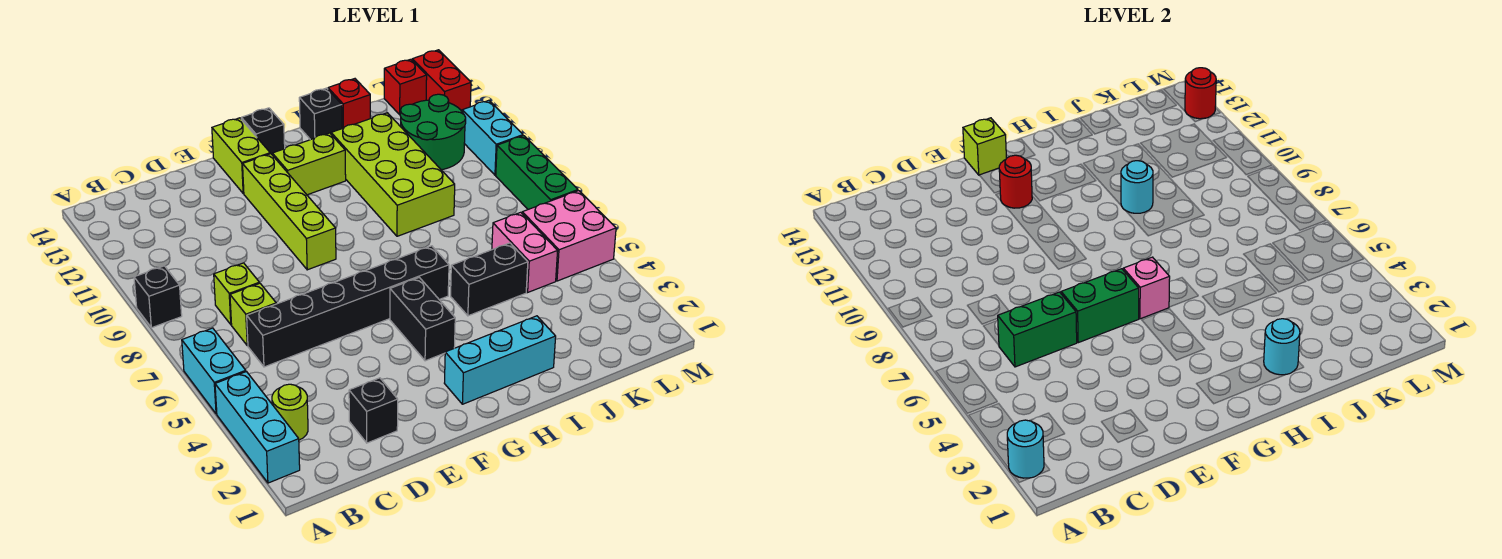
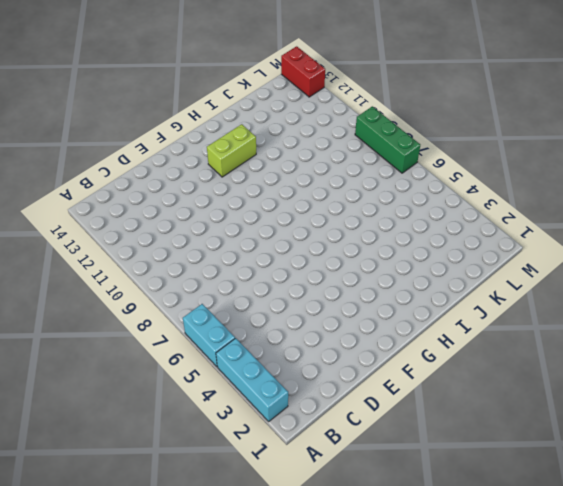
none -> black brick A9 level 1
none -> lime round brick B3 level 1
none -> black brick C6:H6 level 1
none -> lime brick C7 level 1

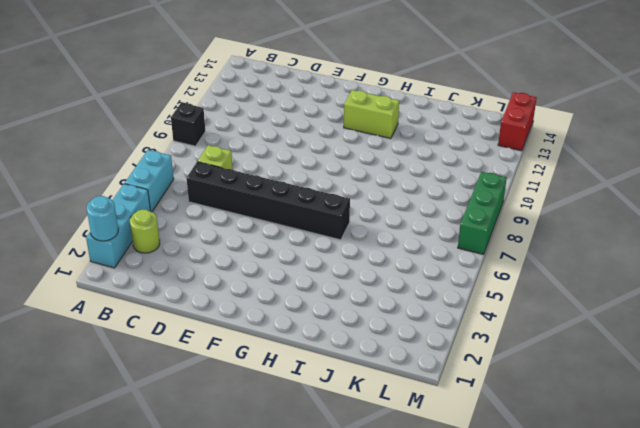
none -> lime brick C8 level 1
none -> black brick D2 level 1
none -> lime brick F9:F12 level 1
none -> lime brick F13:F14 level 1

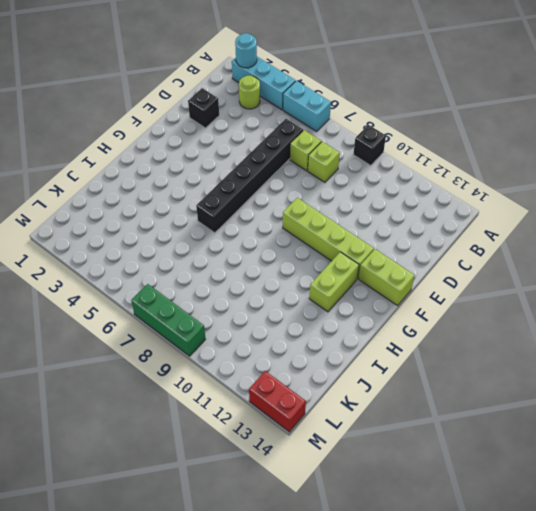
none -> cyan brick G2:I2 level 1
none -> black brick G4:G5 level 1
none -> black brick G14 level 1
none -> black brick I5:J5 level 1

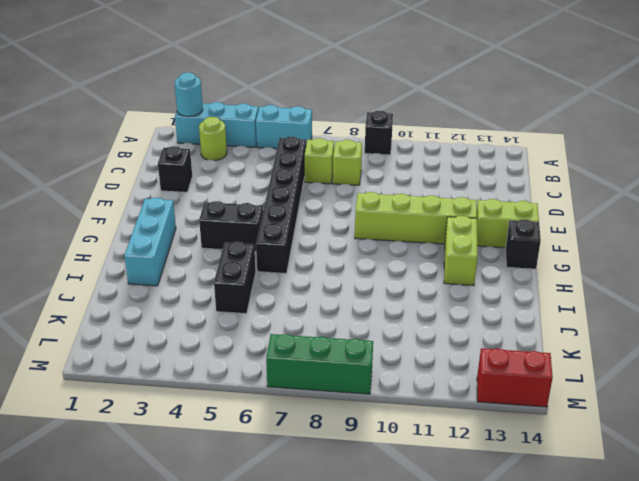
none -> lime brick I9:J12 level 1
none -> black brick I14 level 1
none -> red brick J14 level 1
none -> pink brick K5:K6 level 1

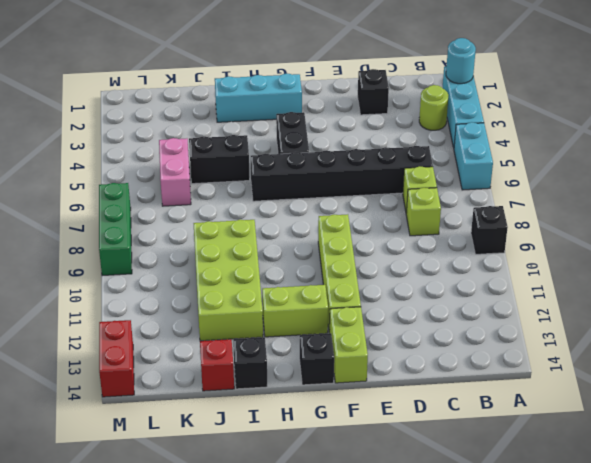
none -> green round brick K11:L12 level 1
none -> pink brick L5:M6 level 1
none -> red brick L14 level 1
none -> cyan brick M10:M11 level 1

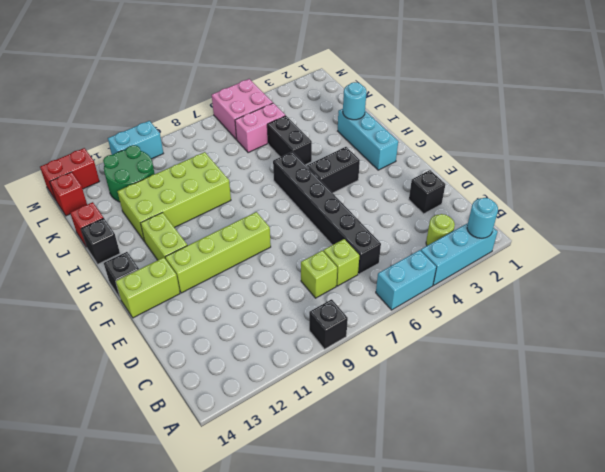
none -> green brick M7:M9 level 1
none -> green brick C6:D6 level 2
none -> green brick E6:F6 level 2
none -> red round brick F12 level 2

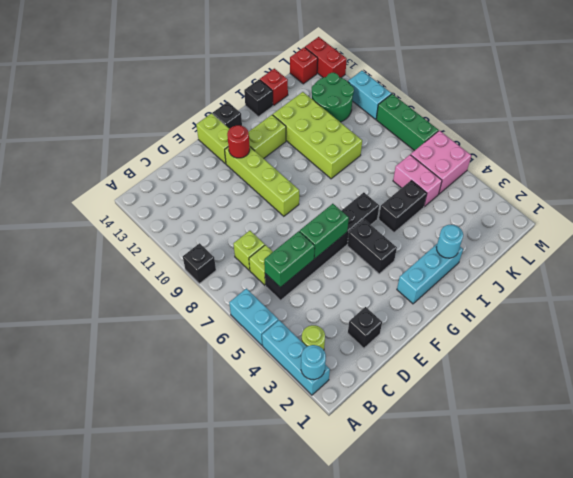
none -> lime brick F14 level 2
none -> pink brick G6 level 2
none -> cyan round brick I10 level 2
none -> red round brick M13 level 2

